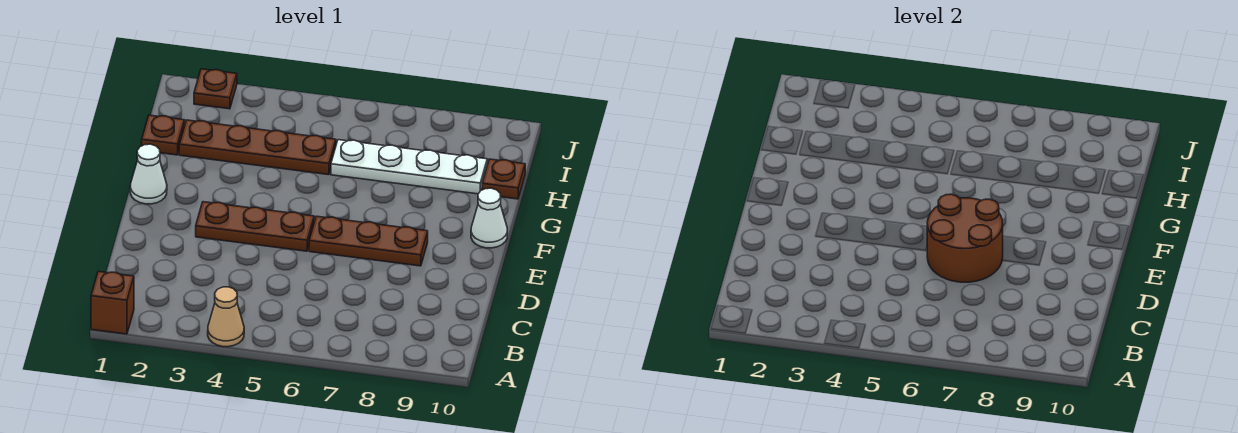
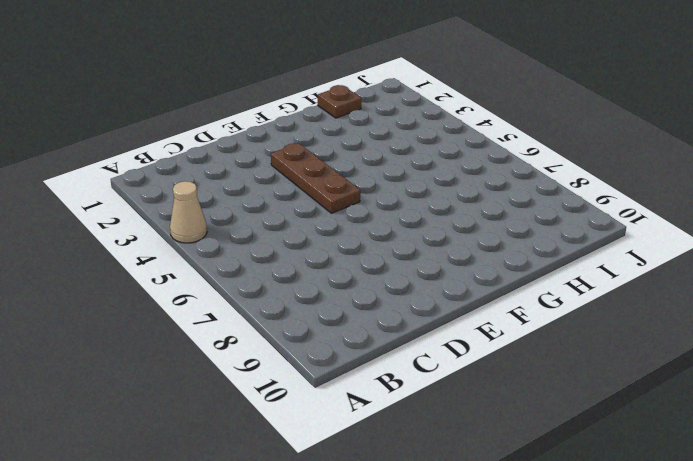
none -> brown brick A1 level 1
none -> brown plate E6:E8 level 1
none -> white cone F1 level 1

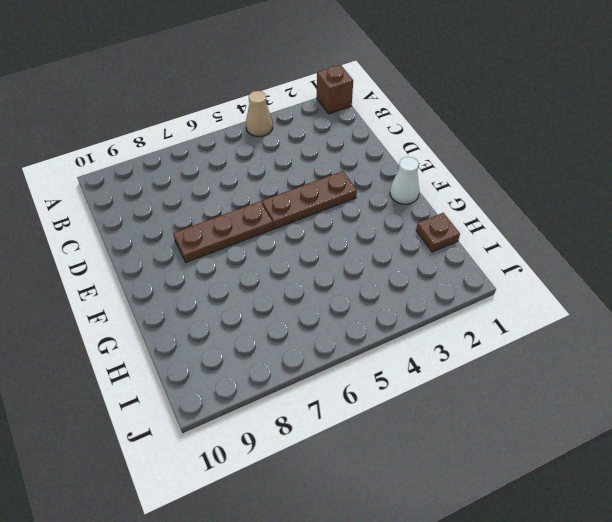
none -> white cone F10 level 1
none -> brown plate H2:H5 level 1
none -> white plate H6:H9 level 1

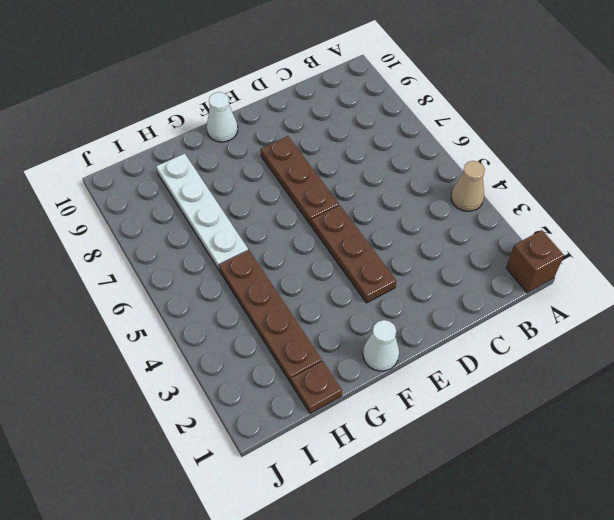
none -> brown plate H10 level 1
none -> brown plate J2 level 1
none -> brown round brick D6:E7 level 2

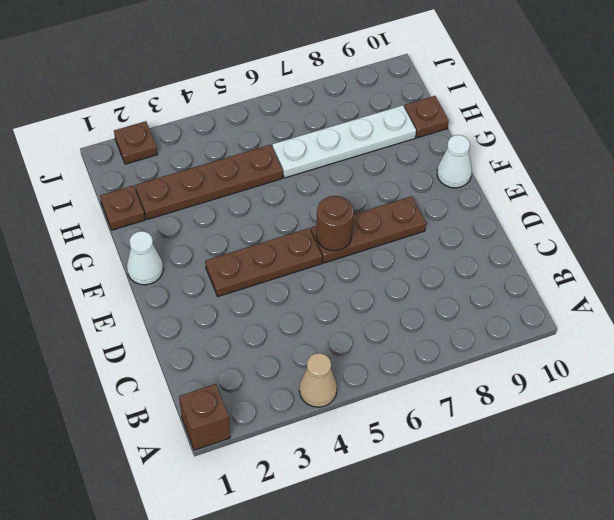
brown round brick E6 level 2 -> brown round brick D6:E7 level 2

